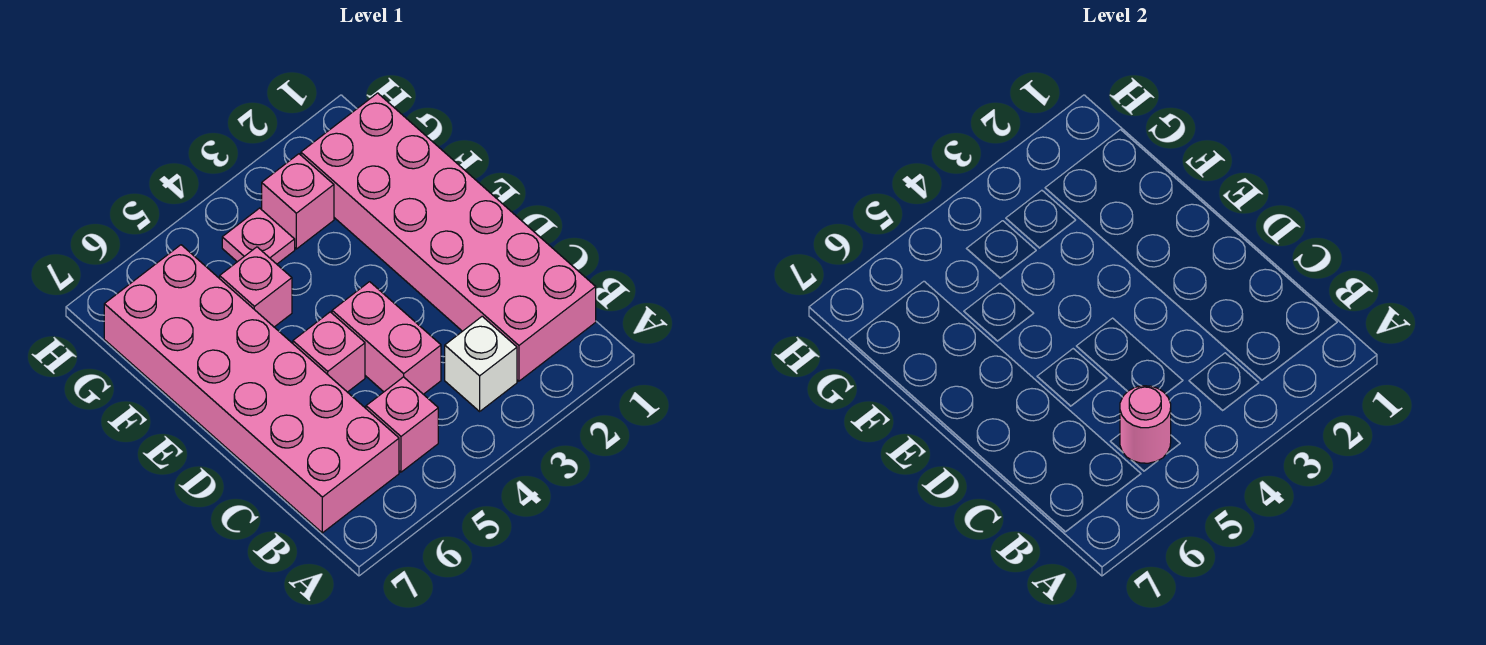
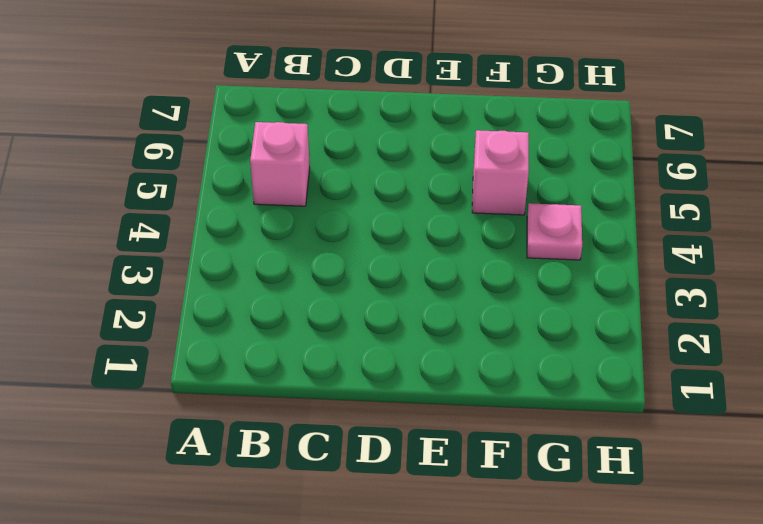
none -> pink brick B1:G2 level 1
none -> white brick B3 level 1

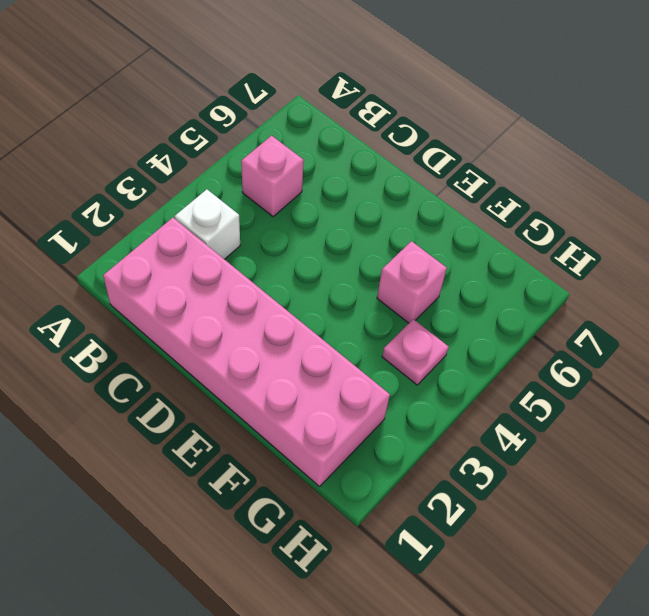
none -> pink brick B6:G7 level 1
none -> pink brick C4:D4 level 1

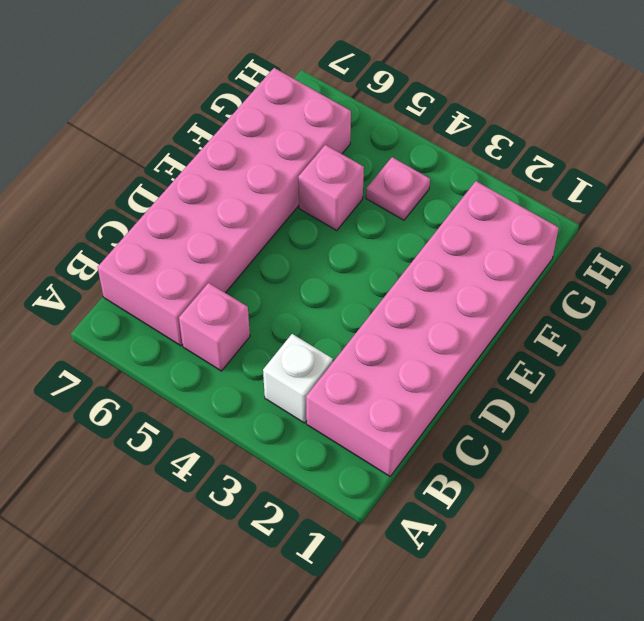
none -> pink brick C4:D4 level 1
none -> pink brick D5 level 1

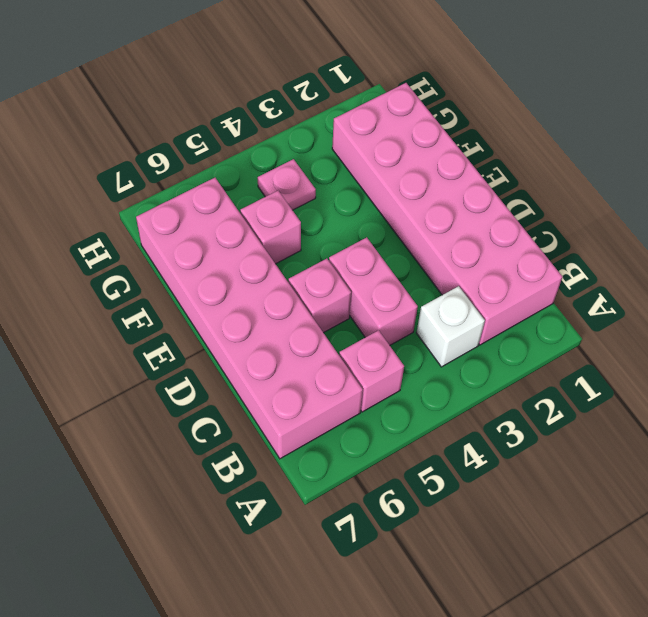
none -> pink brick G3 level 1
none -> pink round brick B5 level 2

